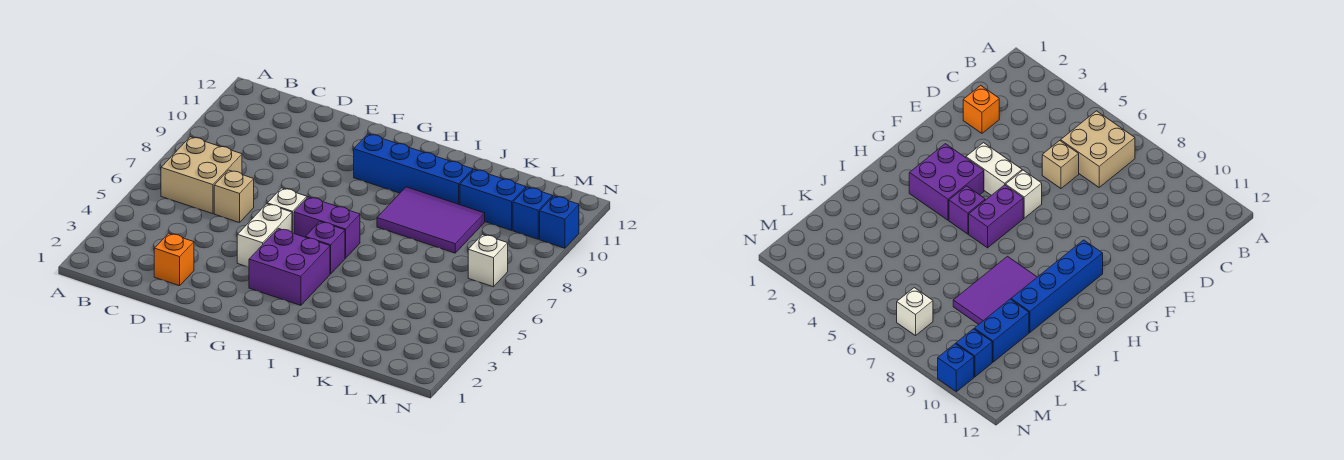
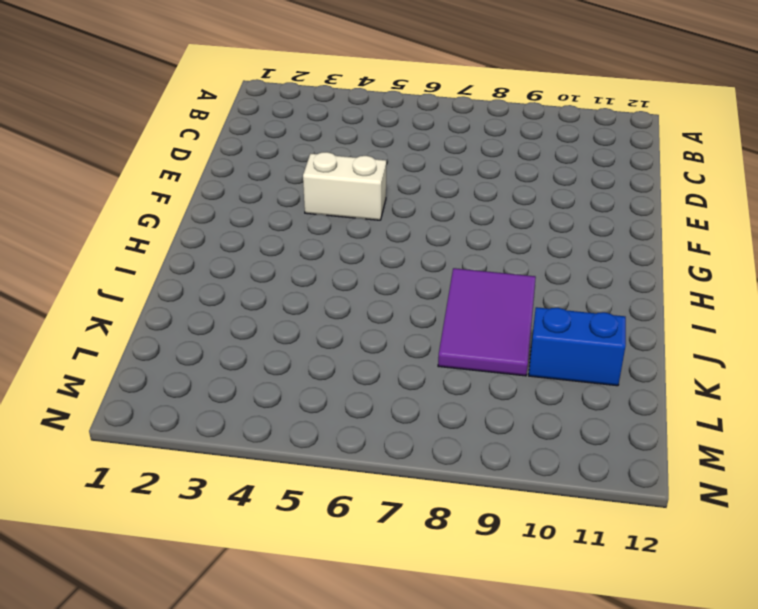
blue brick K10:K11 level 1 -> blue brick K10:L10 level 1
none -> tan brick B6:C7 level 1
none -> orange brick D2 level 1
none -> tan brick D6 level 1

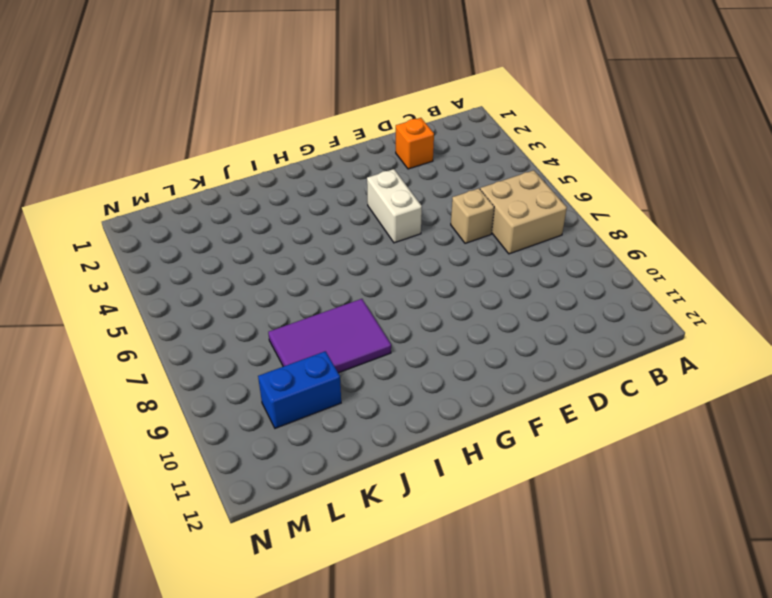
none -> white brick F6 level 1
none -> purple brick G3:H4 level 1
none -> purple brick G6:H6 level 1

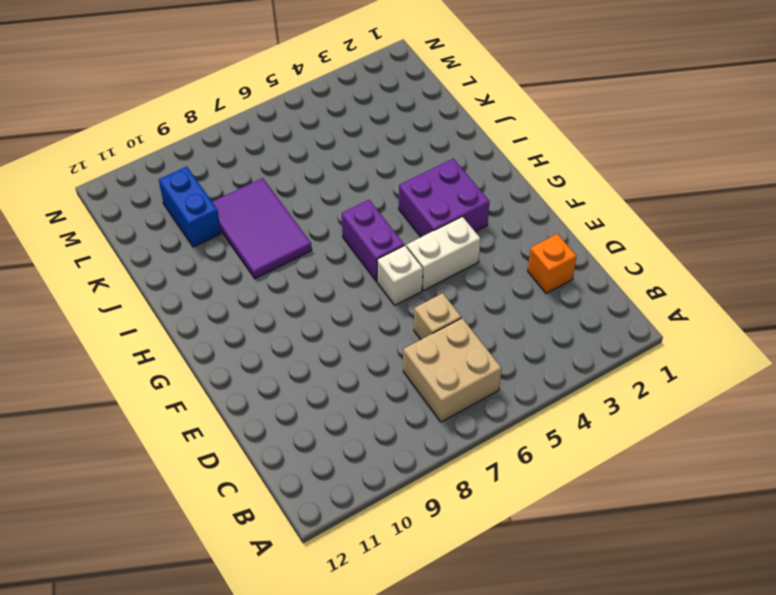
none -> blue brick G10:J10 level 1
none -> purple brick H5 level 1
none -> white brick M7 level 1

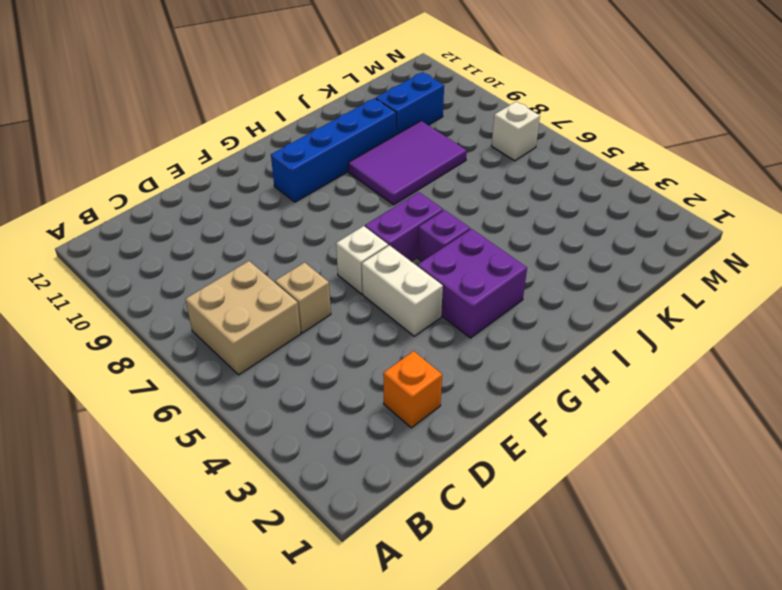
none -> blue brick M10 level 1
none -> blue brick N10 level 1

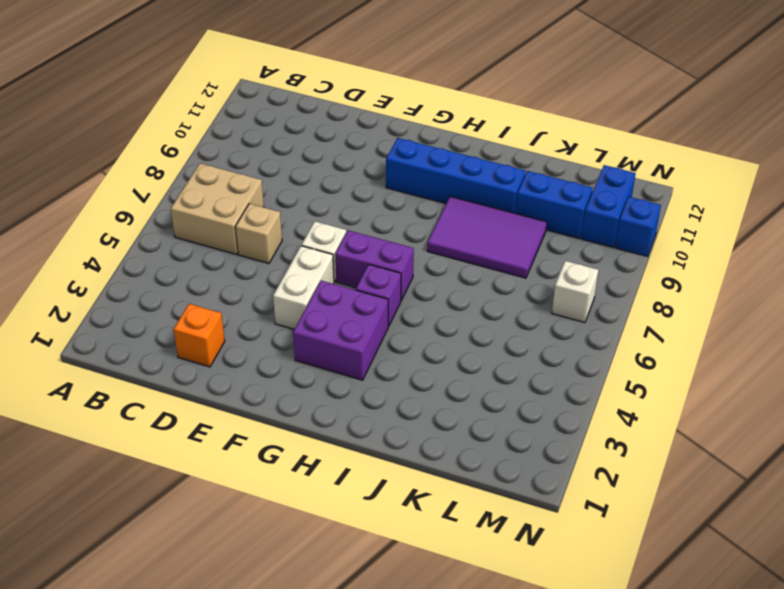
blue brick M10:M11 level 1 -> blue brick M10 level 1

